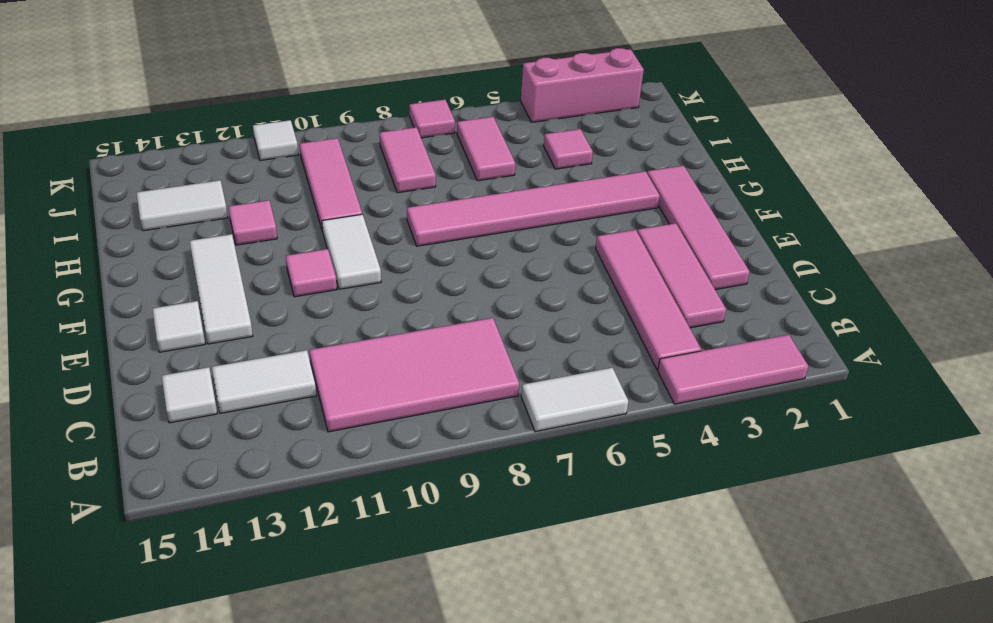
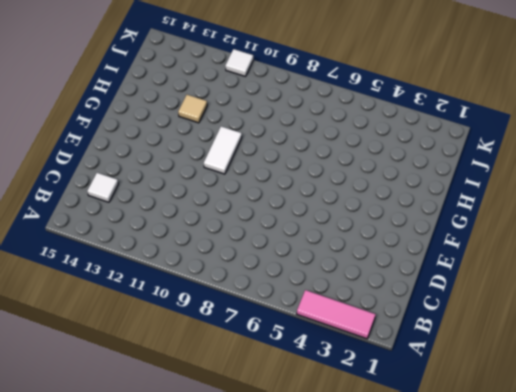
tan tile H12 level 1 -> pink tile H12 level 1
none -> white tile A6:A7 level 1
none -> pink tile B4:E4 level 1
none -> pink tile B8:C11 level 1

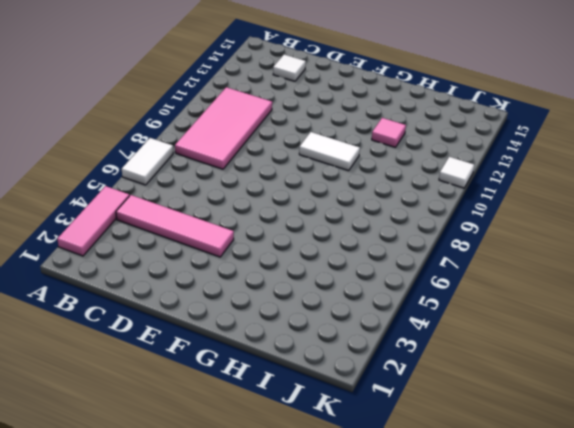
none -> pink tile C3:E3 level 1
none -> white tile C12:C13 level 1
none -> pink tile D2:G2 level 1

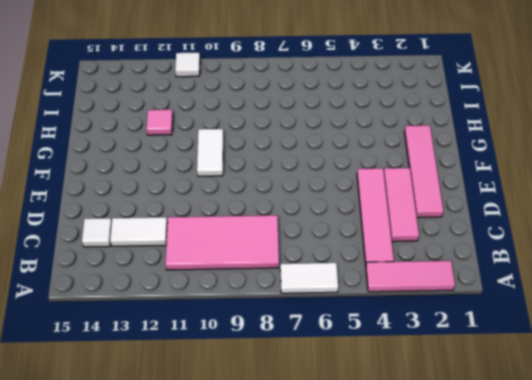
none -> white tile E13:G13 level 1
none -> white tile E14 level 1
none -> pink tile F11 level 1

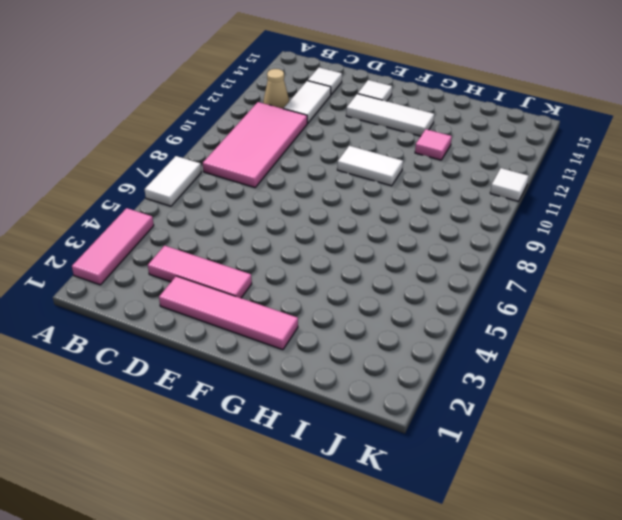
tan cone B12 level 1 -> none
none -> pink tile B4:E4 level 1
none -> pink tile F11 level 1
none -> pink tile G3:G8 level 1

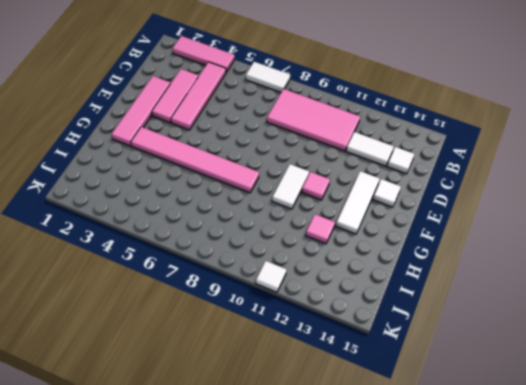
none -> pink tile H10:J10 level 1
none -> pink tile I4 level 1
none -> pink tile I6:J6 level 1

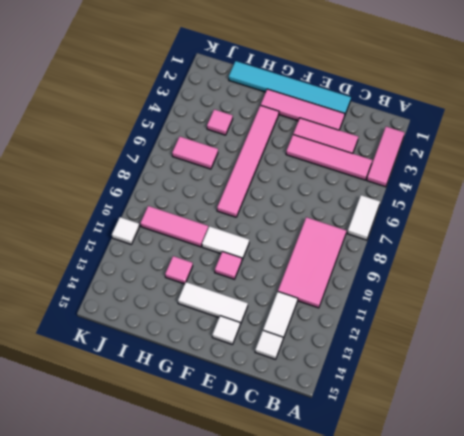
cyan tile D1:I1 level 1 -> none
none -> pink tile I8:J8 level 1
none -> white tile I13:I14 level 1
none -> pink brick K2:K4 level 1

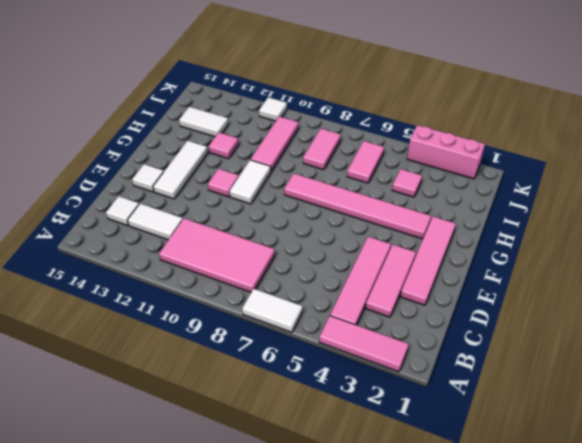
none -> pink tile K7 level 1

